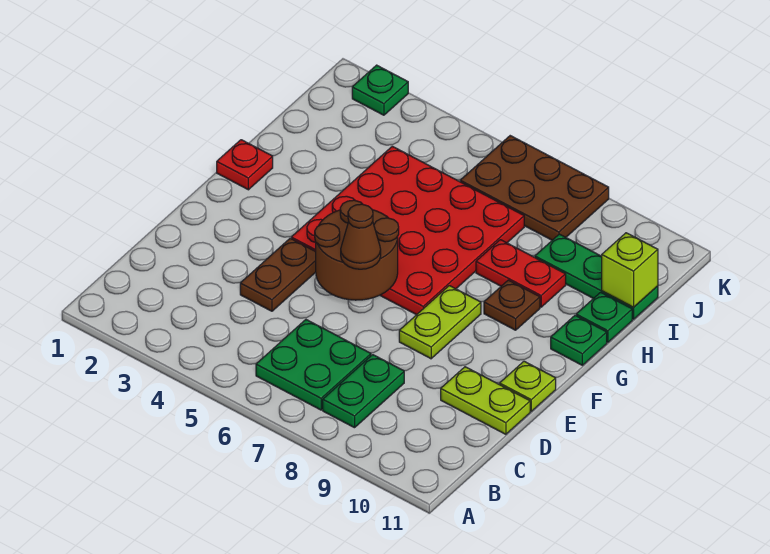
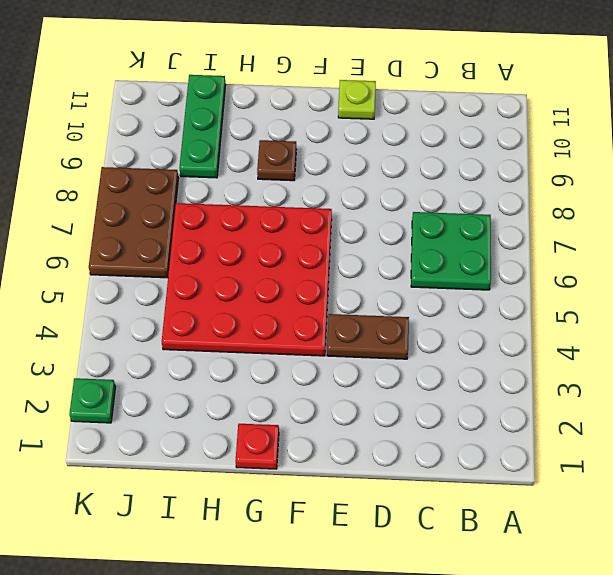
none -> green plate B8:C8 level 1
none -> lime plate D10:D11 level 1
none -> lime plate E8:F8 level 1

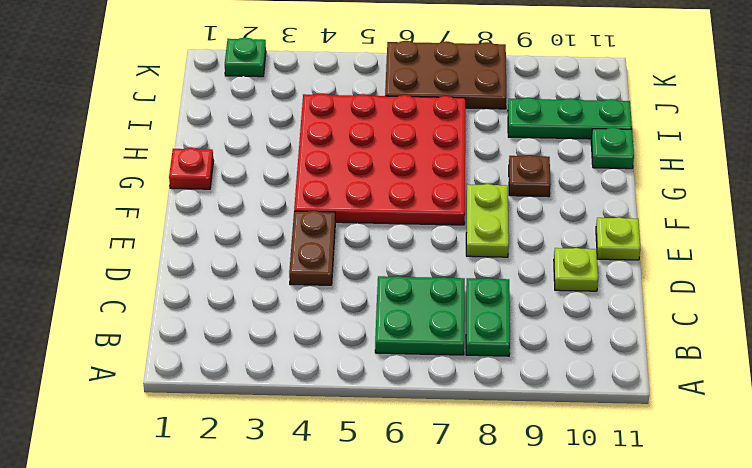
lime plate D10 level 1 -> lime plate D10:D11 level 1
none -> green plate G11 level 1
none -> red plate H8:H9 level 1
none -> brown round brick E5:F6 level 2

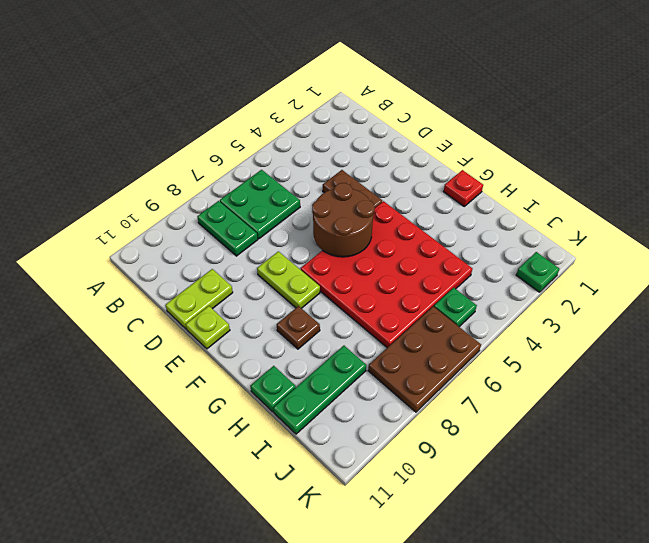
green plate J5 level 1 -> green plate G11 level 1
none -> red plate H8:H9 level 1
none -> lime brick I11 level 2
none -> brown cone E6 level 3

